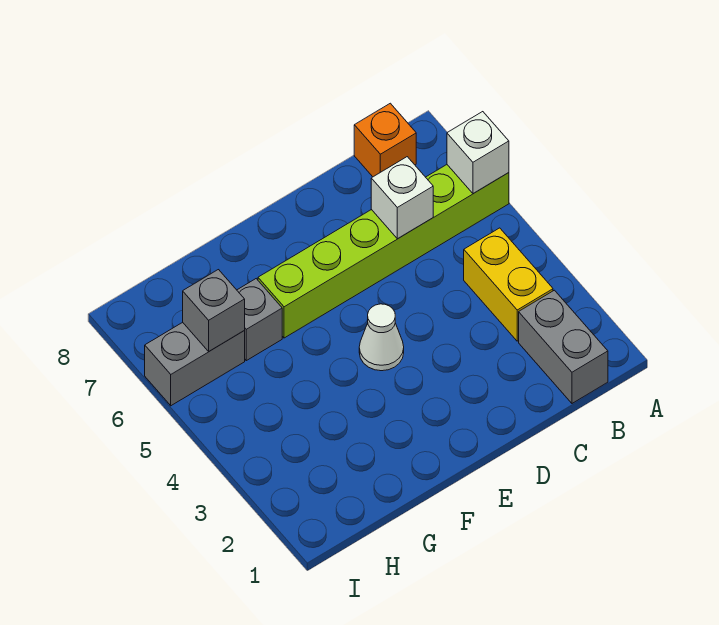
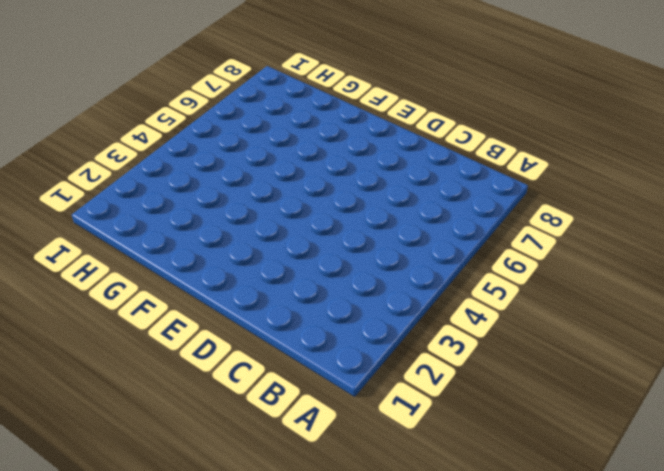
none -> lime brick A6:F6 level 1
none -> grey brick B1:B2 level 1

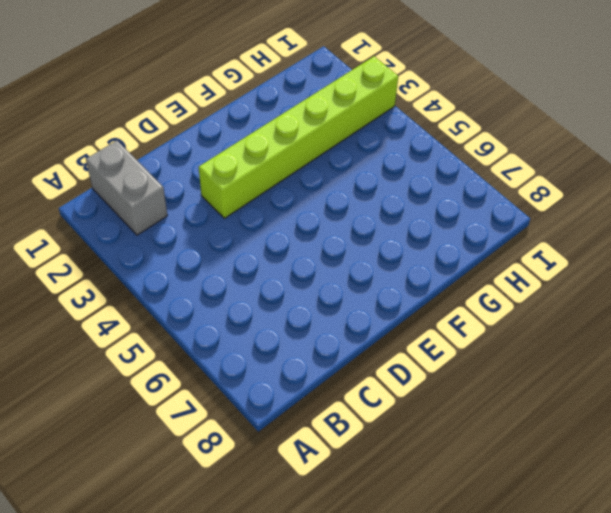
lime brick D3:I3 level 1 -> lime brick A6:F6 level 1
none -> yellow brick B3:B4 level 1
none -> orange brick B8 level 1

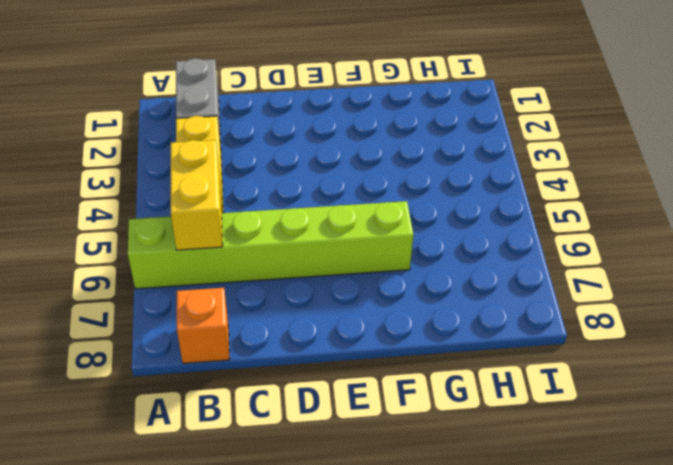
yellow brick B5:B6 level 2 -> none
none -> white cone E4 level 1
none -> grey brick G6 level 1

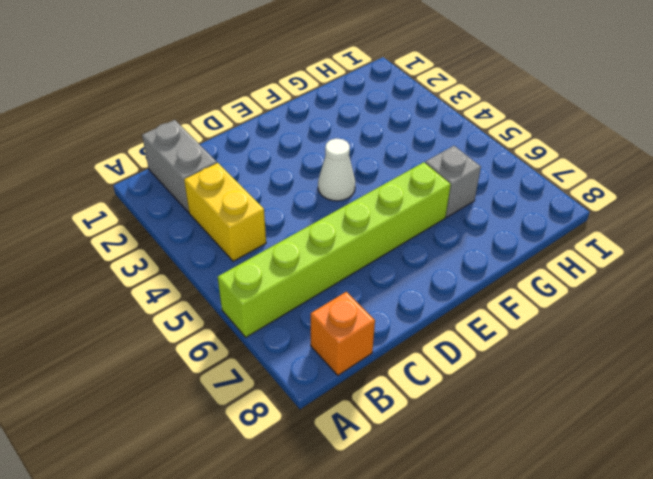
none -> grey brick H6:I6 level 1
none -> white brick A6 level 2

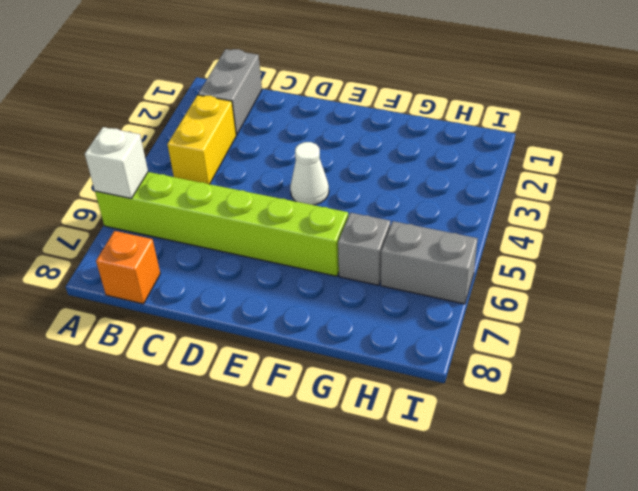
none -> white brick C6 level 2
none -> grey brick H6 level 2

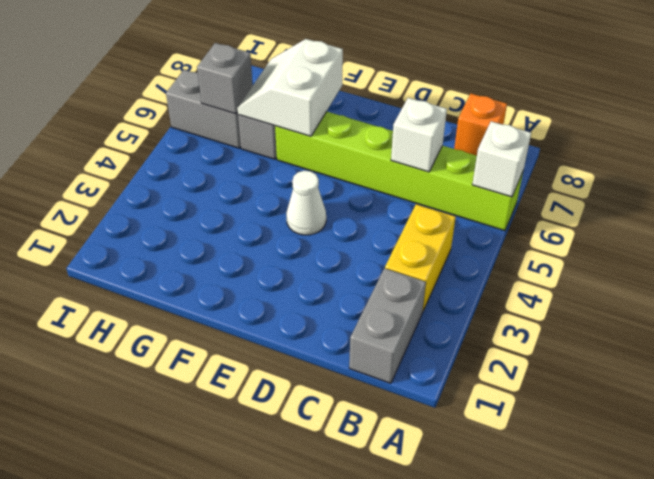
white slope F6:G7 level 2 top F -> none

